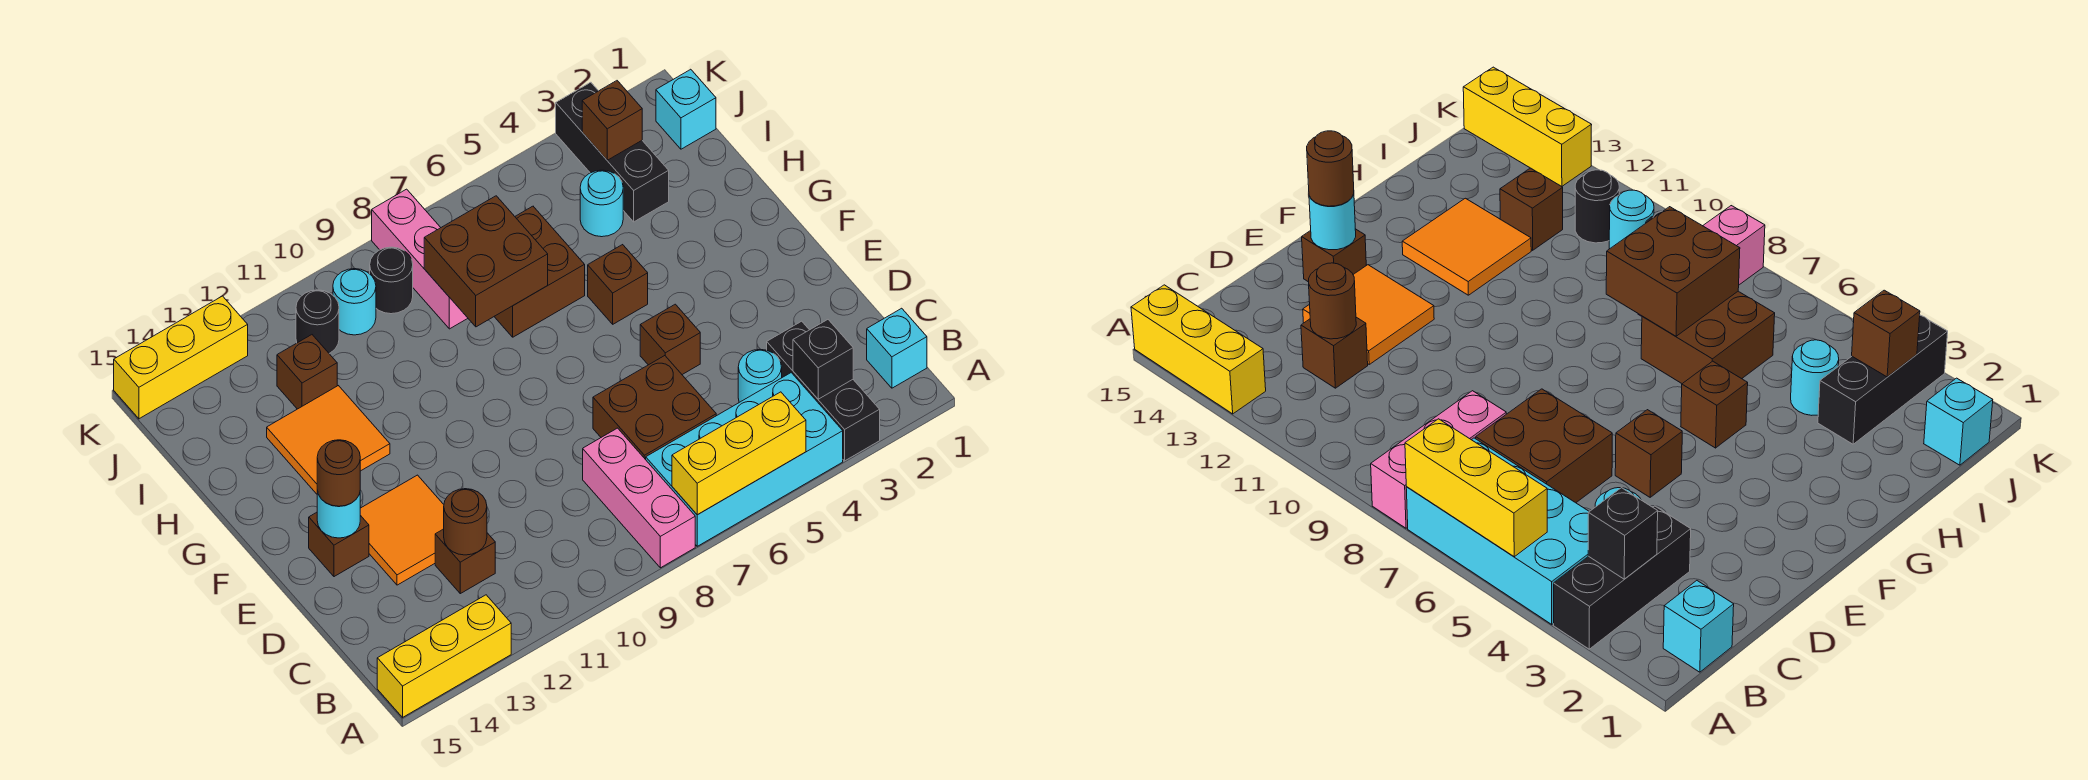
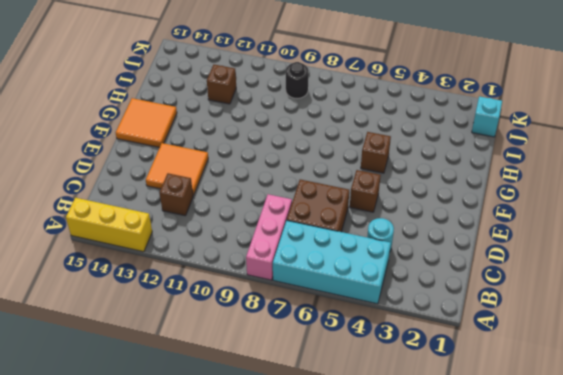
orange tile F14:G15 level 1 -> orange tile G12:H13 level 1
none -> black brick A3:C3 level 1
none -> cyan brick B1 level 1
none -> brown brick E14 level 1
none -> brown brick H6:I7 level 1

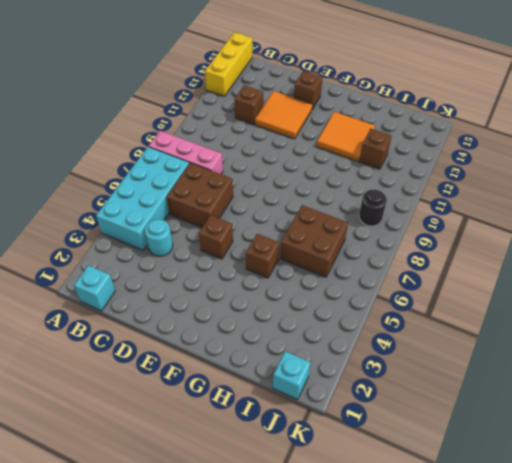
none -> black brick A3:C3 level 1
none -> black brick I3:K3 level 1
none -> cyan round brick I4 level 1
none -> pink brick I8:K8 level 1

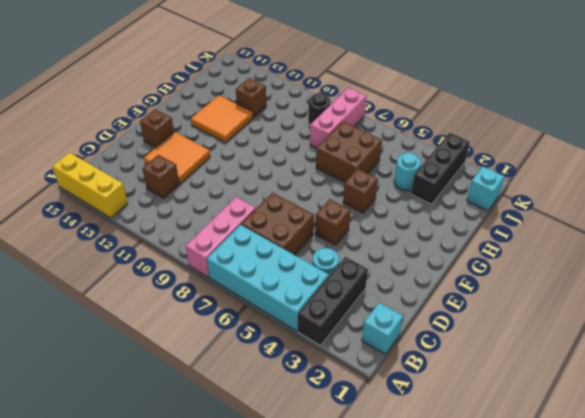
none -> cyan round brick J10 level 1
none -> black round brick J11 level 1
none -> yellow brick K13:K15 level 1
none -> yellow brick A5:A7 level 2

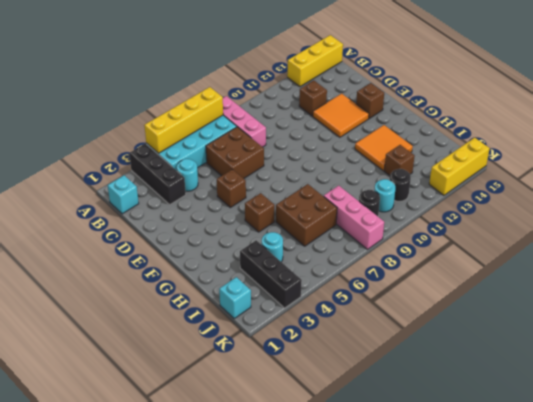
yellow brick A4:A7 level 2 -> yellow brick A5:A7 level 2
none -> black brick B3 level 2
none -> brown round brick C12 level 2
none -> cyan round brick E14 level 2
none -> brown brick H7:I8 level 2

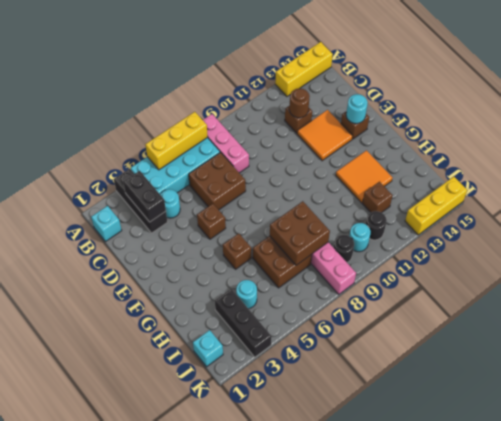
black brick B3:C3 level 2 -> black brick B3 level 2
none -> brown brick J3 level 2
none -> brown round brick E14 level 3

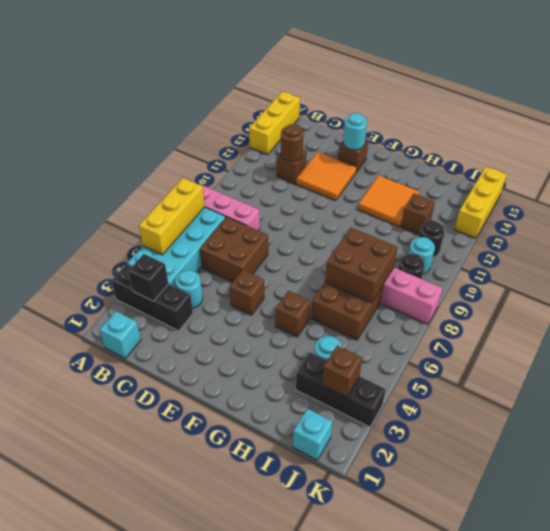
none -> brown round brick E14 level 3

